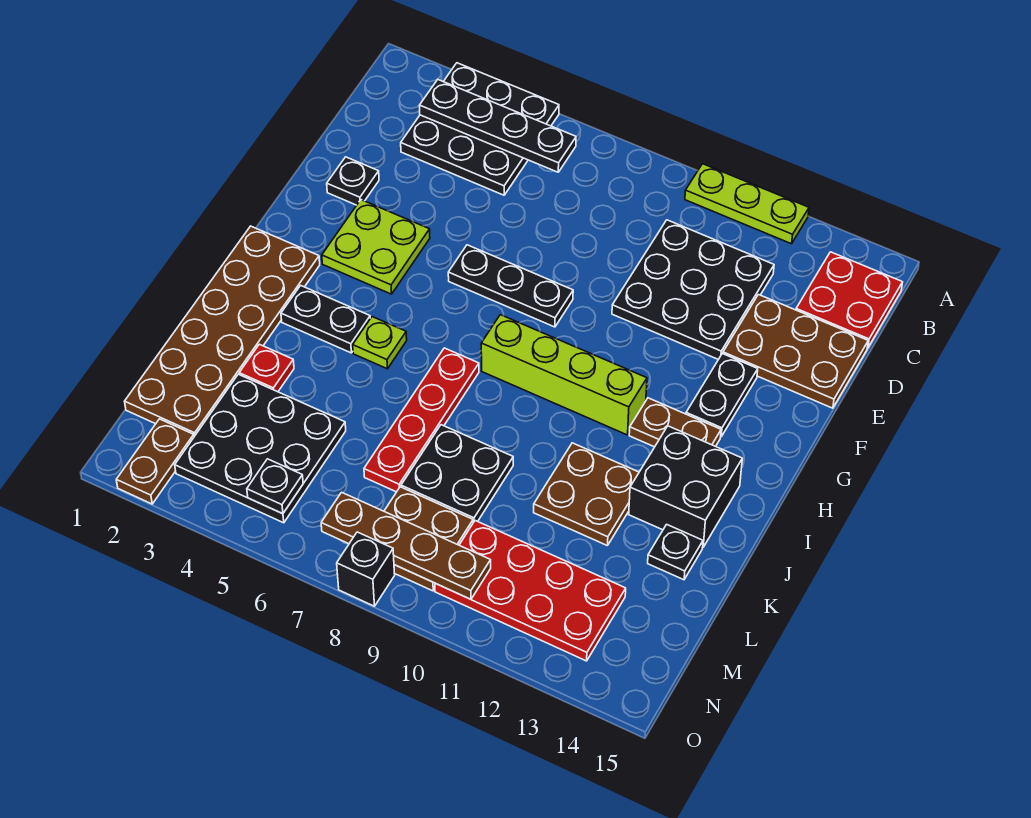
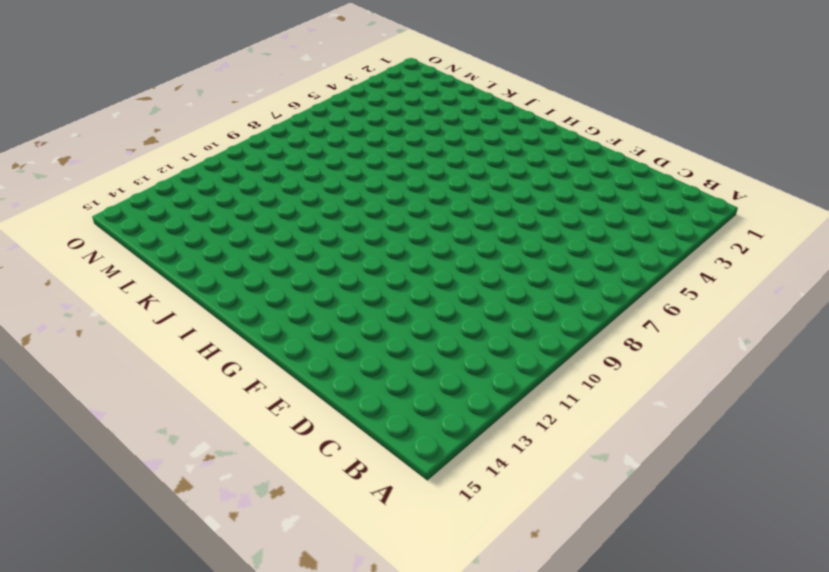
none -> black plate A3:C5 level 1
none -> lime plate A10:A12 level 1
none -> red plate B14:C15 level 1

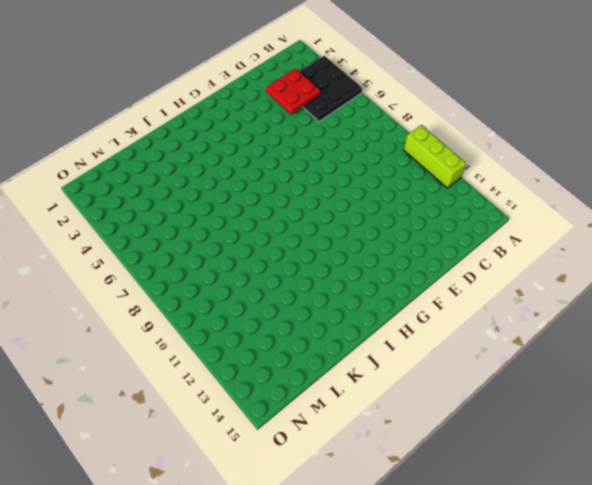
lime brick A10:A12 level 1 -> lime plate A10:A12 level 1
red plate C3:D4 level 2 -> red plate B14:C15 level 1
none -> black plate C10:E12 level 1
none -> brown plate D13:E15 level 1
none -> black plate E2 level 1

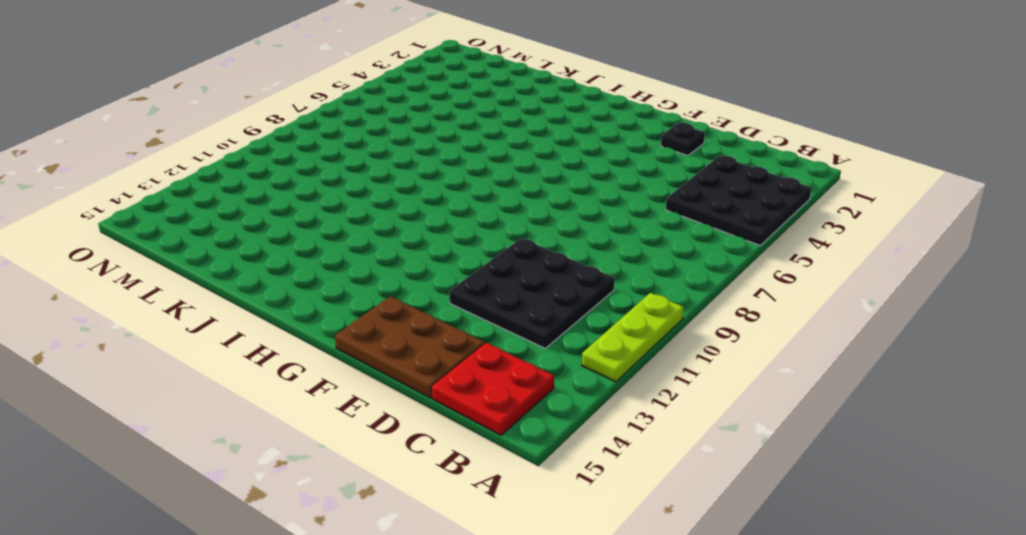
brown plate D14:F15 level 1 -> brown plate D13:E15 level 1
none -> lime plate F3:G4 level 1
none -> black plate F6:F8 level 1
none -> black plate F13:G13 level 1

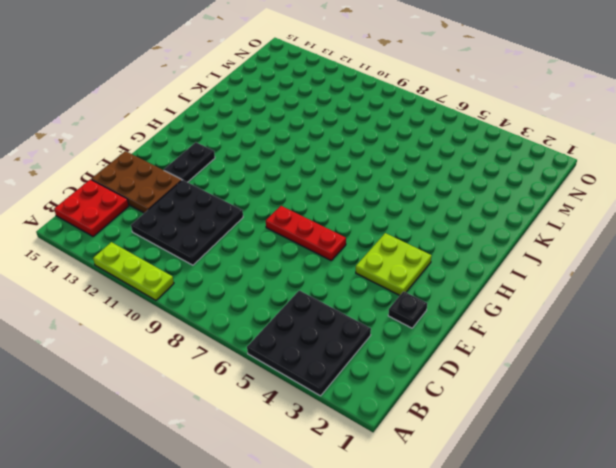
red plate F6:F8 level 1 -> black plate F6:F8 level 1
none -> brown plate H1:M2 level 1
none -> lime brick H8:H11 level 1
none -> brown plate H12:H13 level 1

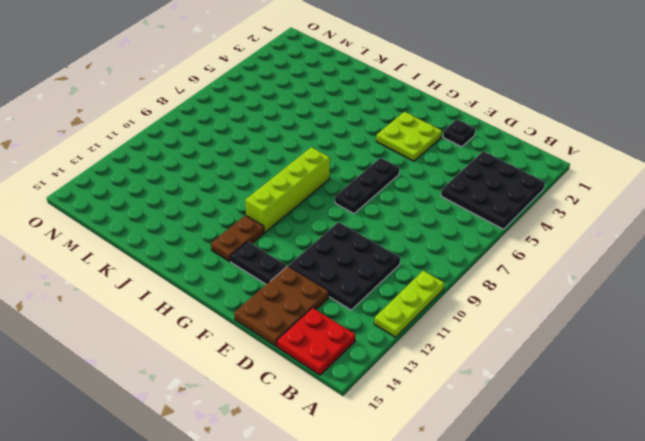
none -> brown plate H1:M2 level 1
none -> black plate I3:I4 level 1
none -> lime plate I5 level 1

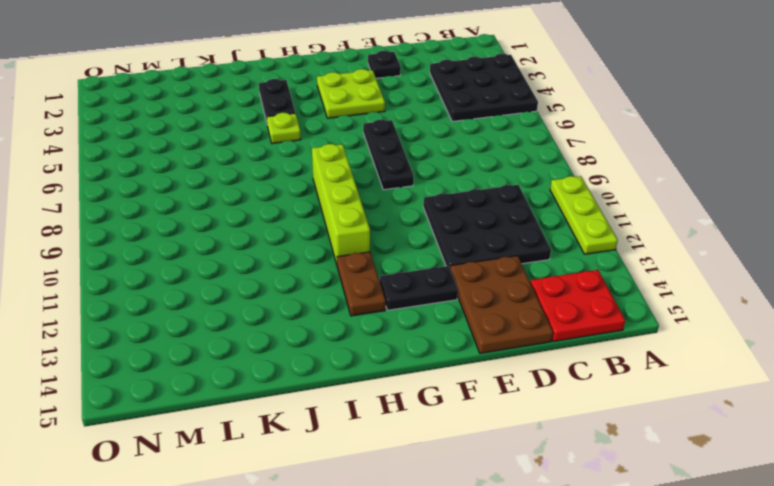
none -> brown plate H1:M2 level 1
none -> red plate I7:L7 level 1
none -> black brick I13:J14 level 1

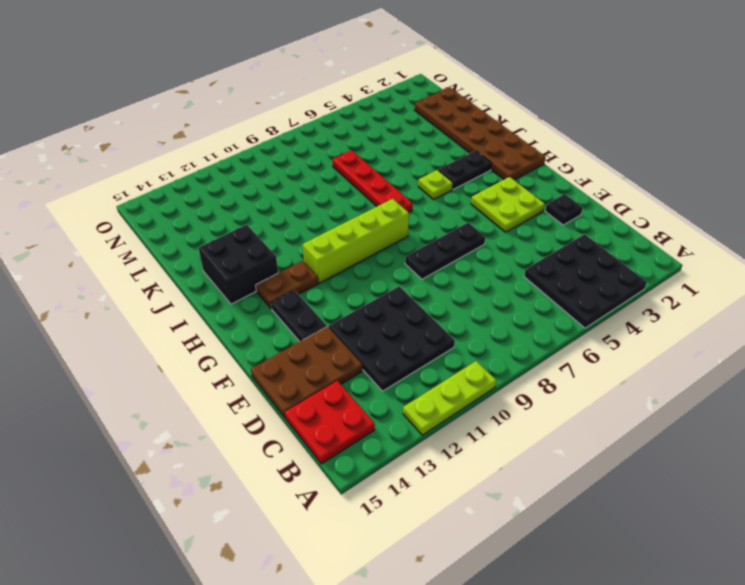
none -> brown plate J11:K12 level 1
none -> red plate K3 level 1
none -> black plate K8:L9 level 1

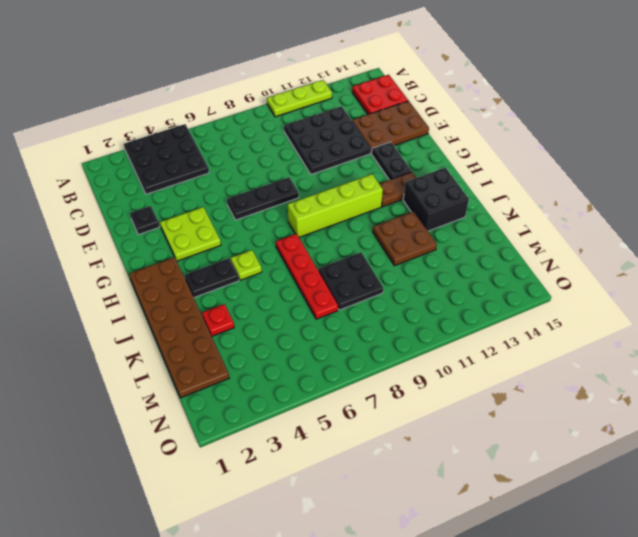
none -> black plate K14 level 1
none -> black plate L3:N5 level 1
none -> brown plate M8:N9 level 1

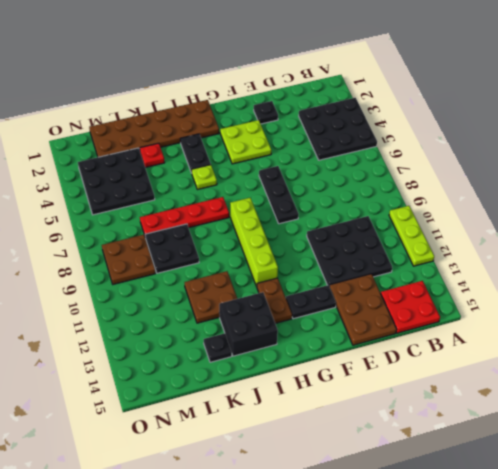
none -> red plate M10:N13 level 1
none -> brown plate N2:O2 level 1
none -> black brick O8 level 1

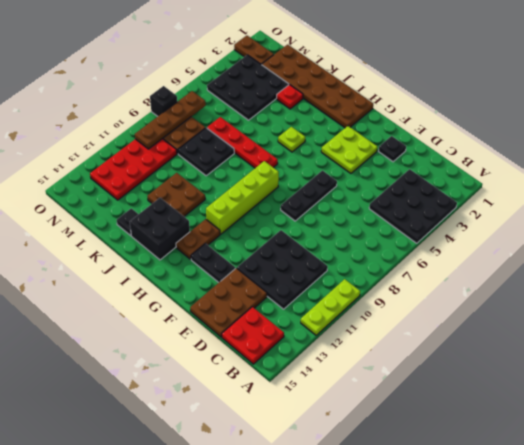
none -> black plate I3:I4 level 1
none -> black plate B3:B6 level 2
none -> black plate N5 level 2

